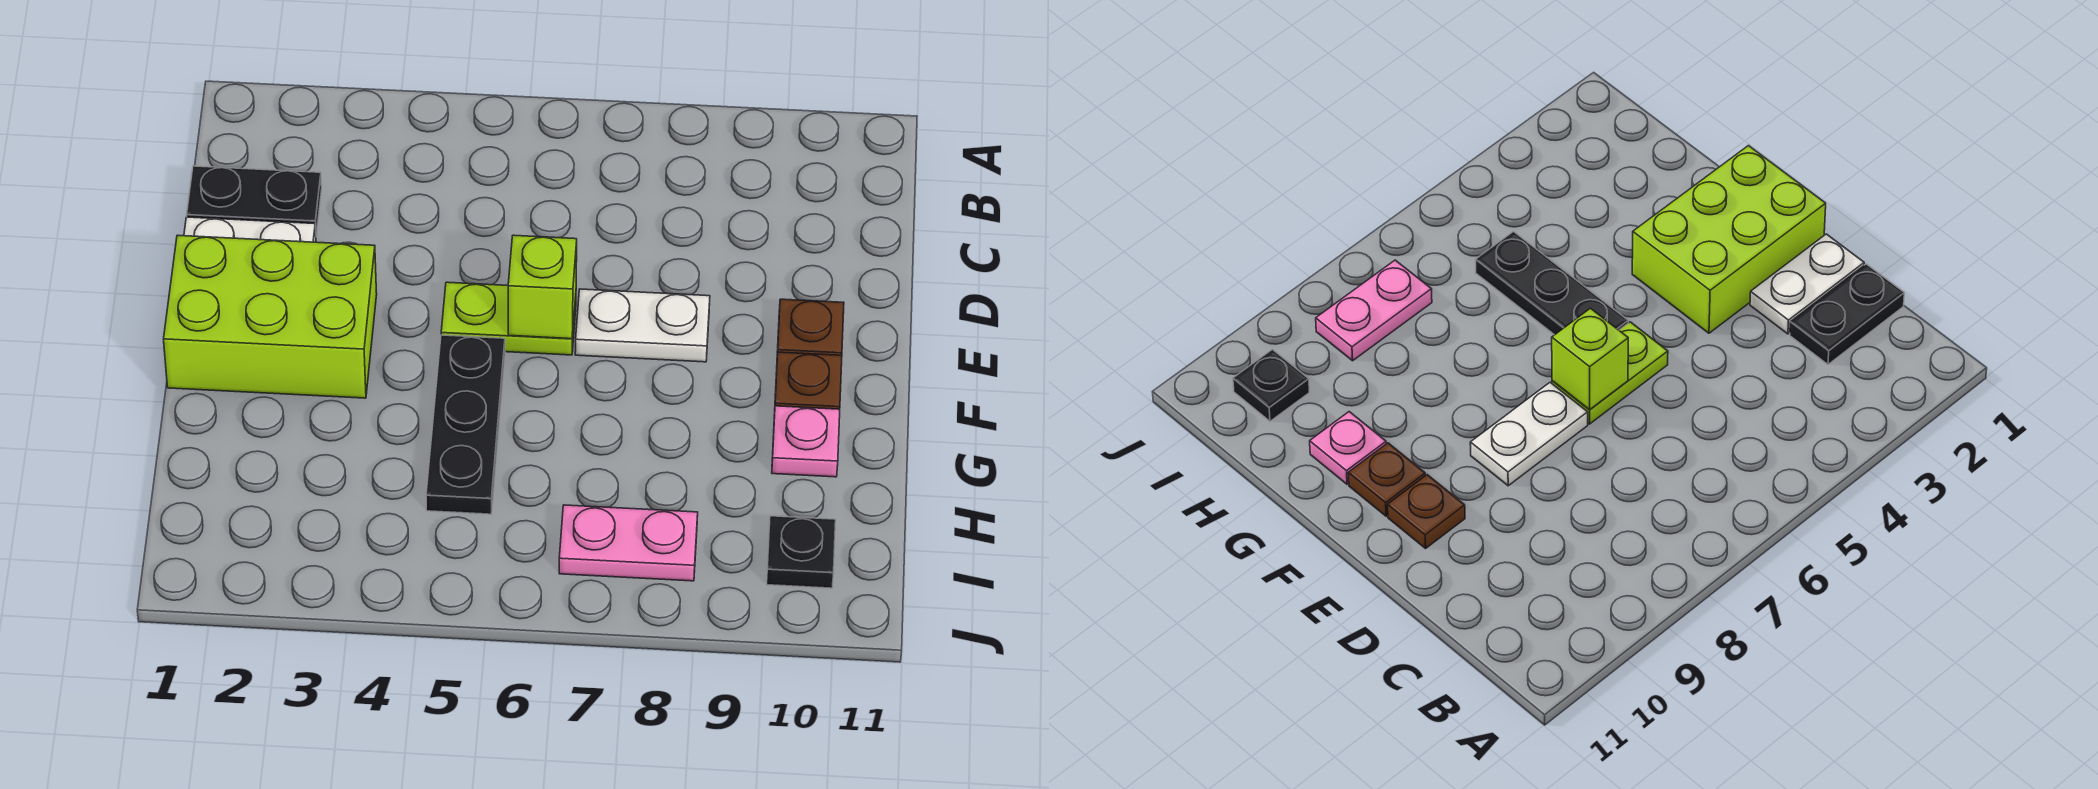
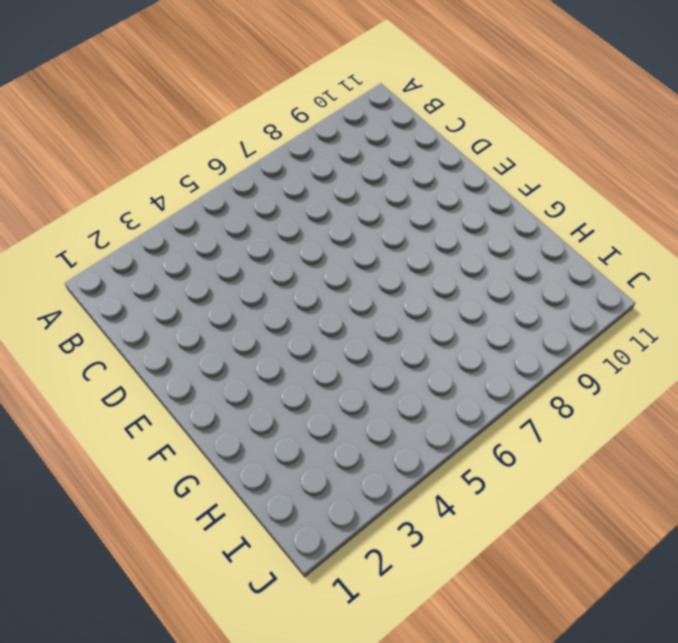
none -> black plate C1:C2 level 1
none -> white plate D1:D2 level 1
none -> lime brick E1:F3 level 1

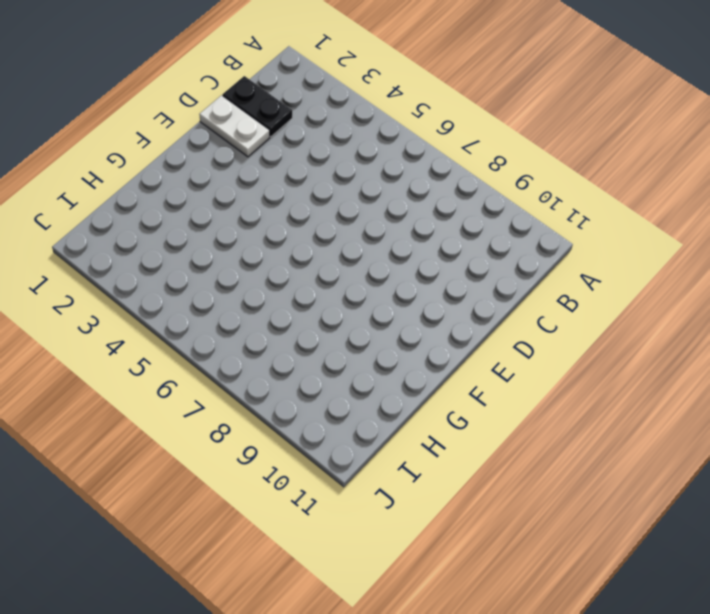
none -> lime brick E1:F3 level 1
none -> lime plate E5:E6 level 1
none -> white plate E7:E8 level 1

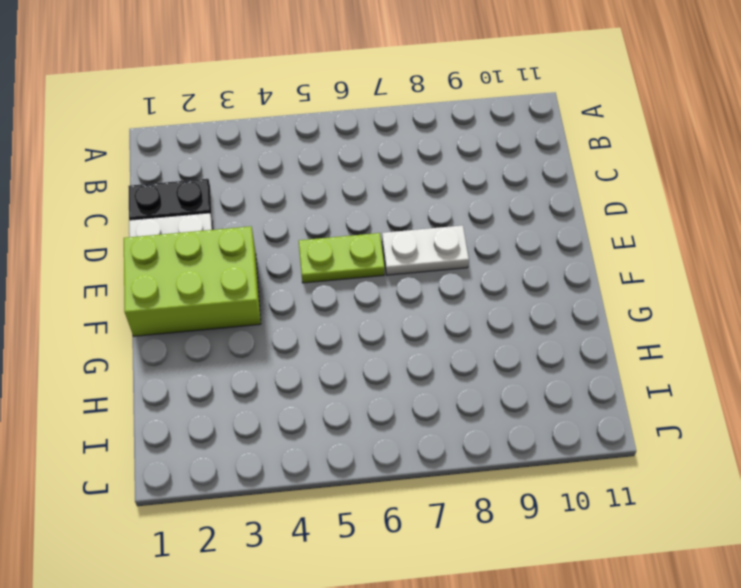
none -> brown plate E10 level 1
none -> black plate F5:H5 level 1
none -> brown plate F10 level 1

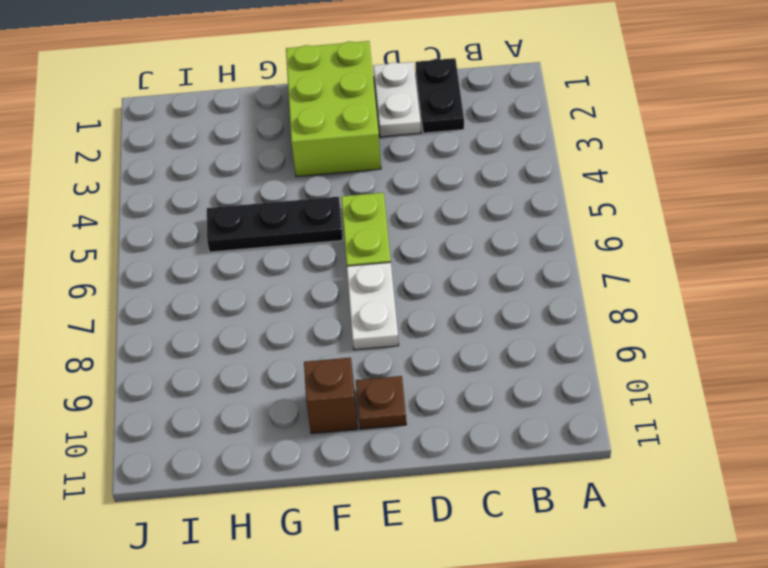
brown brick F10 level 1 -> brown plate F10 level 1
none -> pink plate G10 level 1
none -> pink plate I7:I8 level 1
none -> black plate I10 level 1

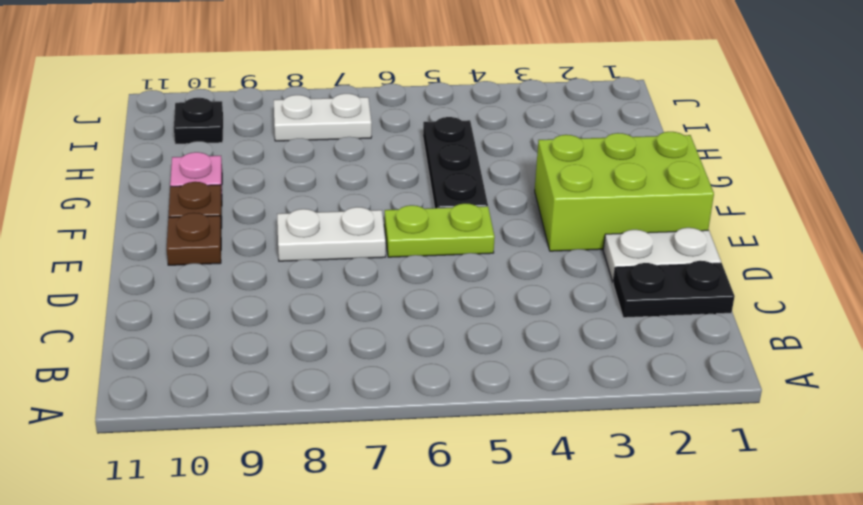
white plate I7:I8 level 1 -> pink plate I7:I8 level 1
none -> lime brick E6 level 2

